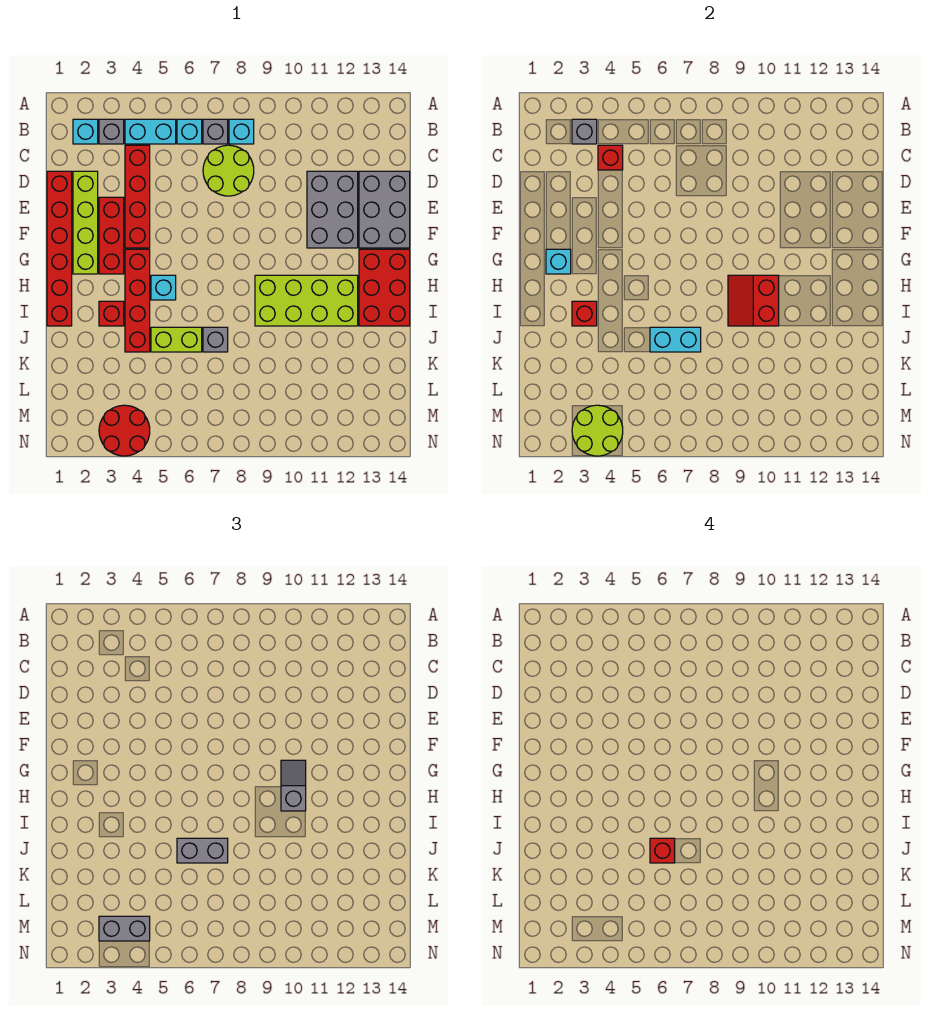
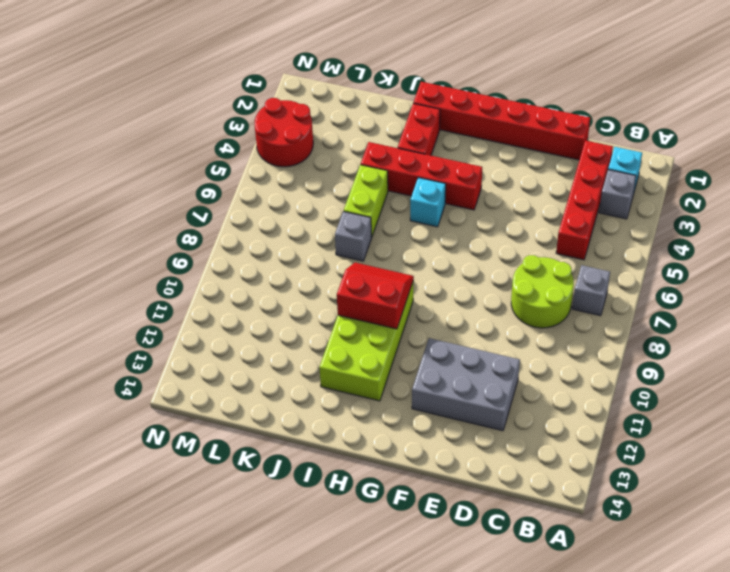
red brick C2:C5 level 1 -> red brick C4:F4 level 1
red brick I2:I3 level 1 -> red brick I3 level 1
none -> cyan brick B4:B5 level 1
none -> cyan brick B6 level 1
none -> cyan brick B8 level 1
none -> lime brick D2:G2 level 1

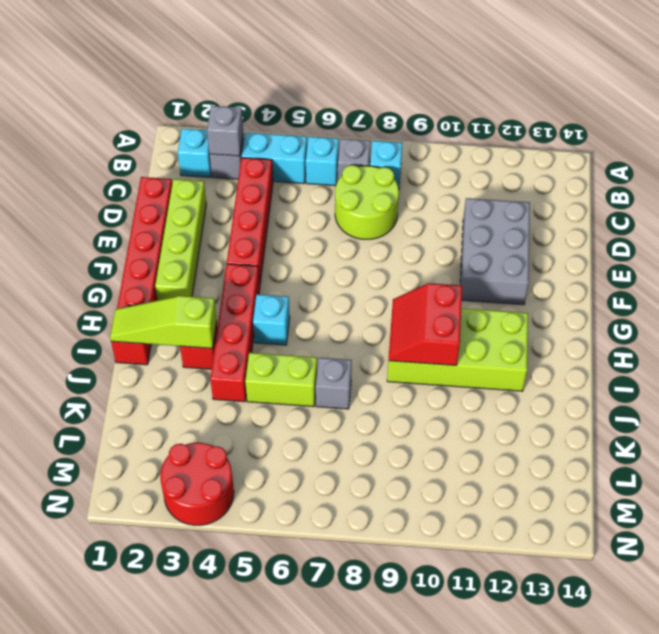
lime slope I1:I3 level 2 top 3 -> red brick I3 level 2
none -> grey brick D13:F14 level 1
none -> red brick E3:G3 level 1
none -> red brick G13:I14 level 1
none -> red brick C4 level 2

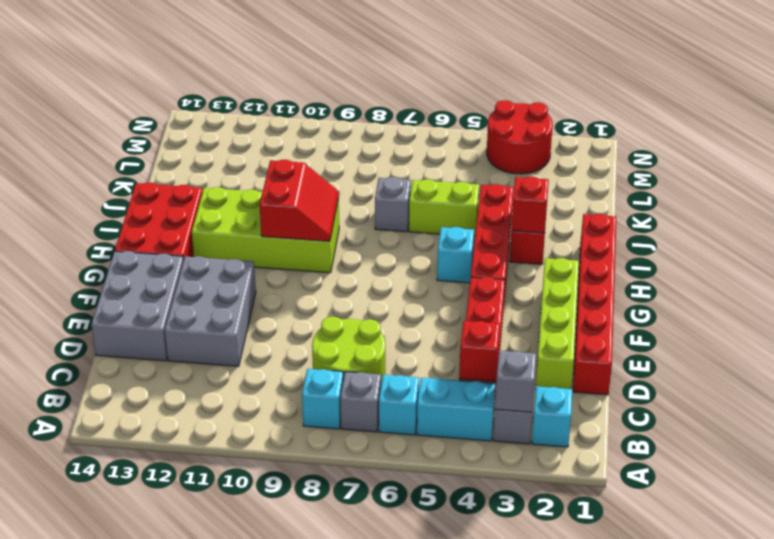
none -> red brick E3:G3 level 1
none -> cyan brick G2 level 2
none -> cyan brick J6:J7 level 2
none -> lime round brick M3:N4 level 2

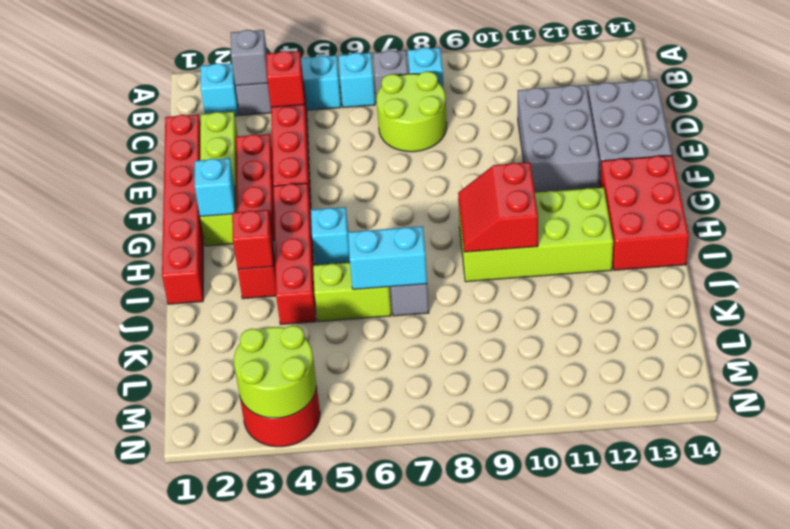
none -> grey slope G10:H10 level 3 top H
none -> grey brick J6:J7 level 3
none -> grey brick M3:M4 level 3
none -> red brick J6 level 4

